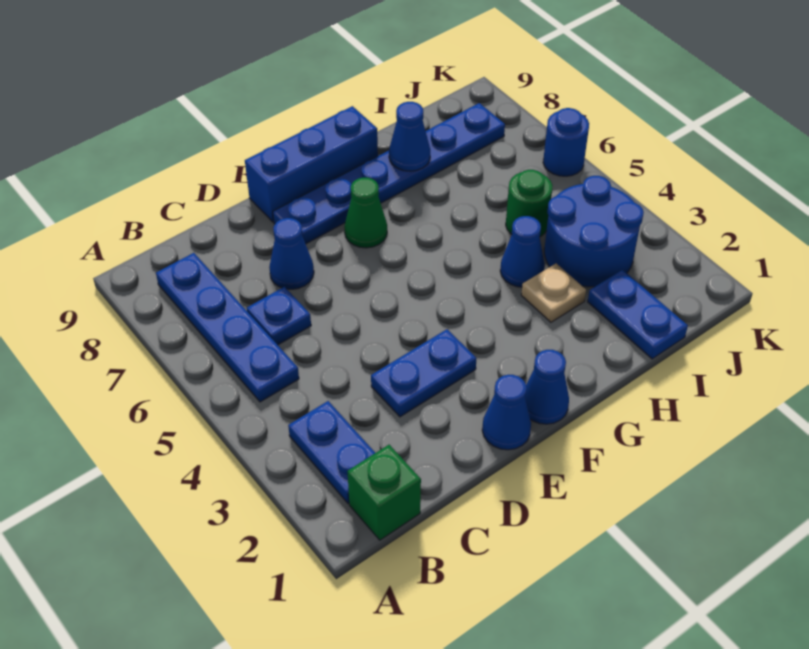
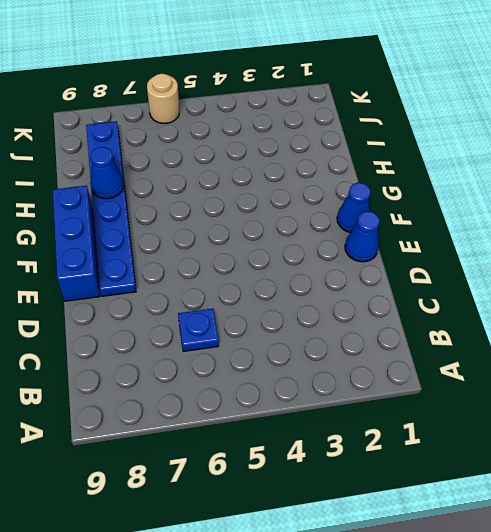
tan round brick K6 level 1 -> blue round brick K6 level 1
none -> green brick B1 level 1
none -> blue plate B2:B3 level 1
none -> blue plate B5:B8 level 1

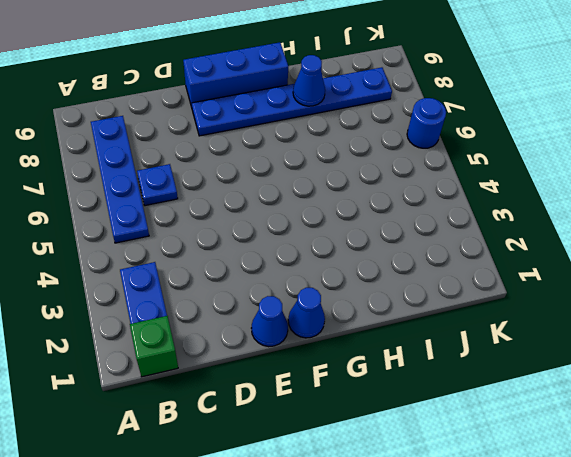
none -> blue plate D3:E3 level 1
none -> blue cone D7 level 1
none -> green cone F7 level 1

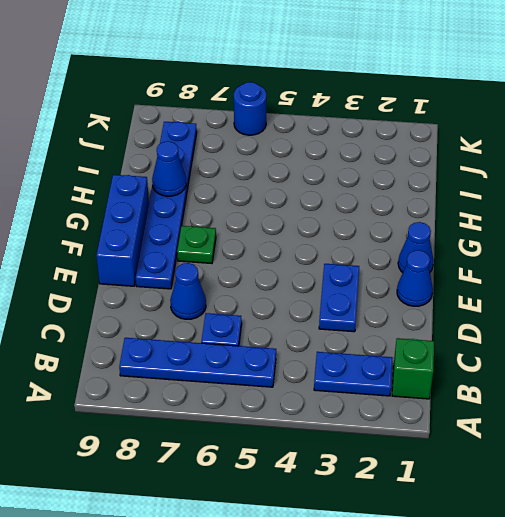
green plate F7 level 1 -> green cone F7 level 1
none -> tan plate H3 level 1
none -> blue cone H4 level 1
none -> blue plate I1:I2 level 1

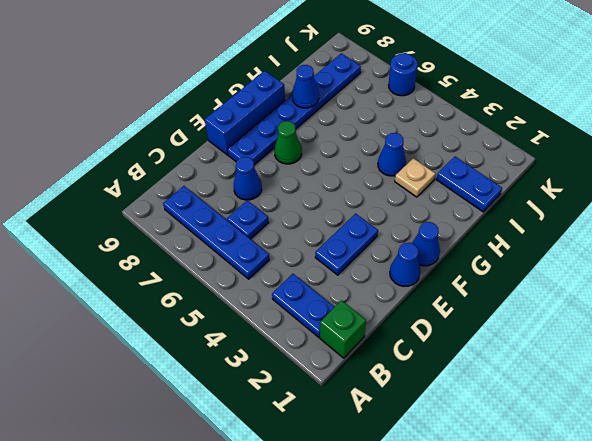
none -> blue round brick I3:J4 level 1
none -> green round brick I5 level 1

